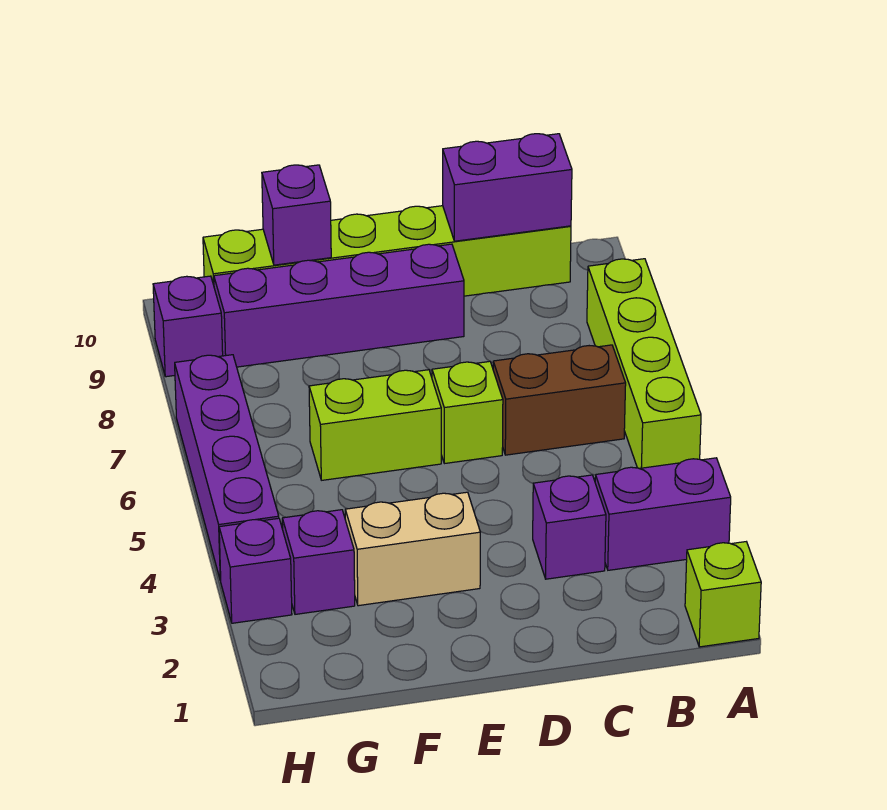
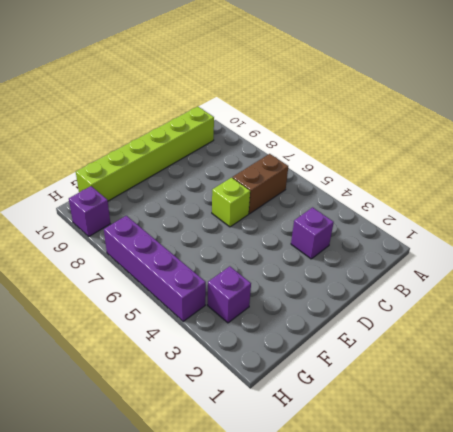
none -> lime brick A1 level 1
none -> purple brick A3:B3 level 1
none -> lime brick A5:A8 level 1

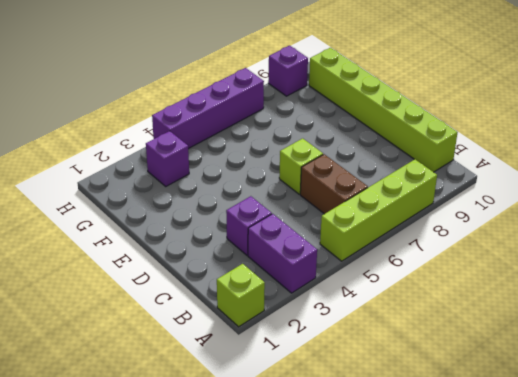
none -> purple brick D9:G9 level 1
none -> tan brick E3:F3 level 1
none -> lime brick E6:F6 level 1

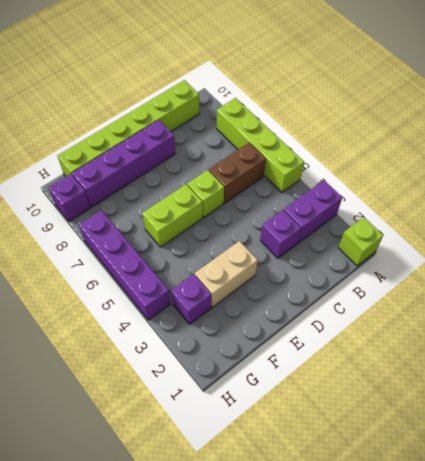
none -> purple brick H3 level 1
none -> purple brick B10:C10 level 2
none -> purple brick F10 level 2

